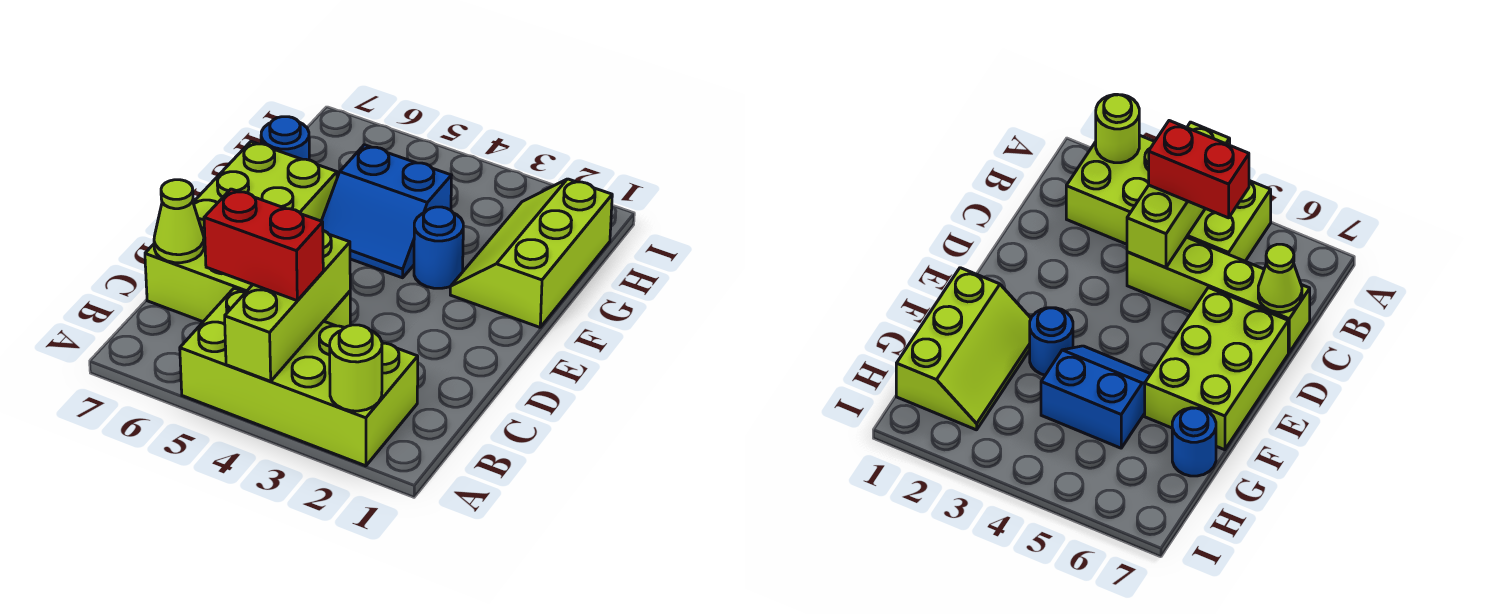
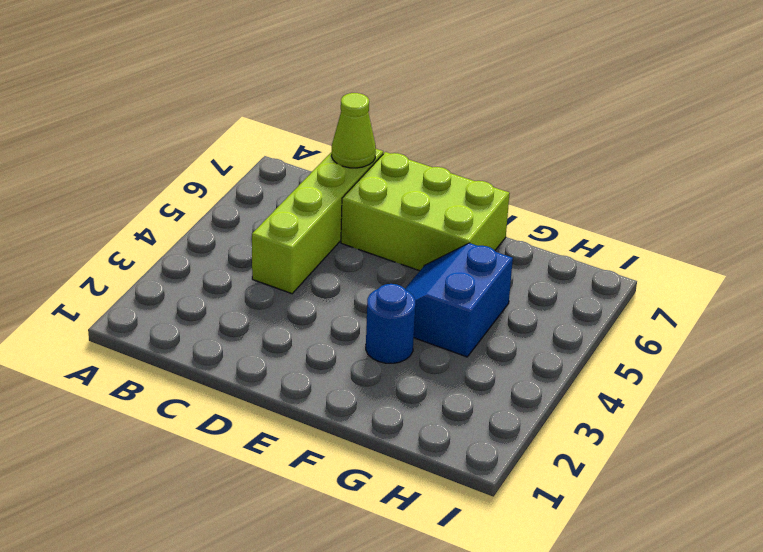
none -> lime brick A2:B5 level 1
none -> lime slope F1:H2 level 1 top 1

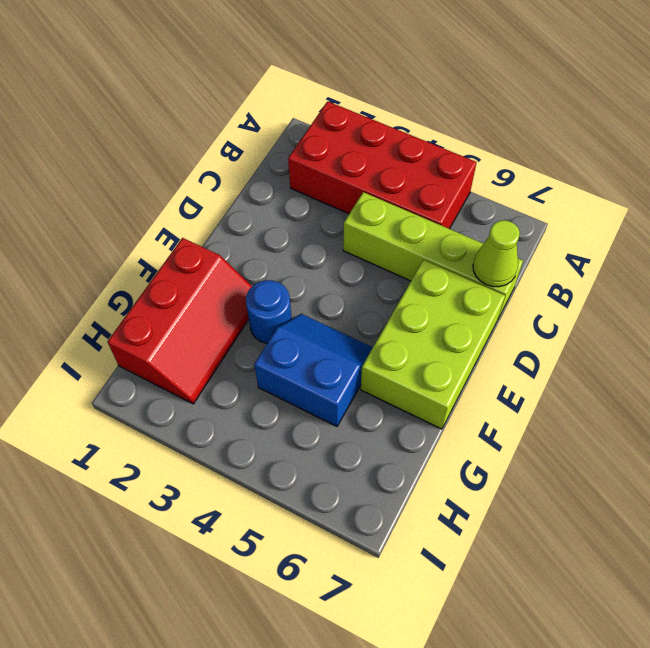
red brick A2:B5 level 1 -> lime brick A2:B5 level 1
red slope F1:H2 level 1 top 1 -> lime slope F1:H2 level 1 top 1
none -> blue round brick G7 level 1
none -> lime round brick A2 level 2

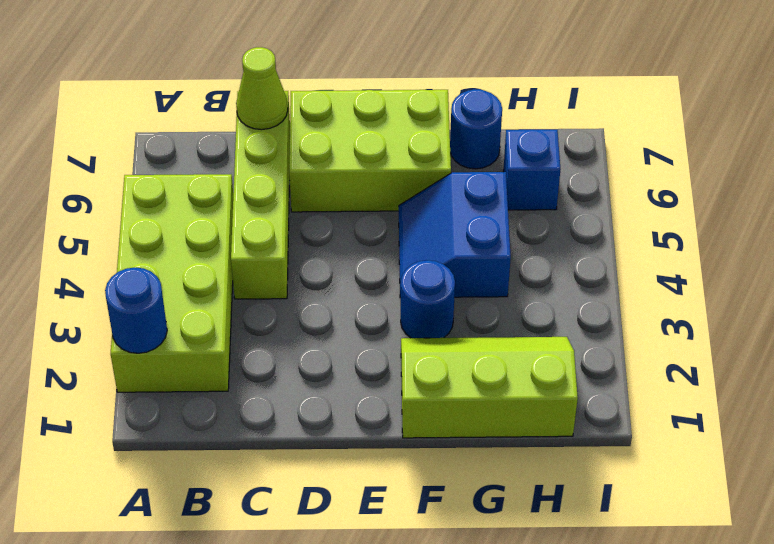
blue round brick A2 level 2 -> lime round brick A2 level 2
blue brick H6 level 1 -> none
none -> lime brick A4:C4 level 2
none -> red brick B4:B5 level 3

